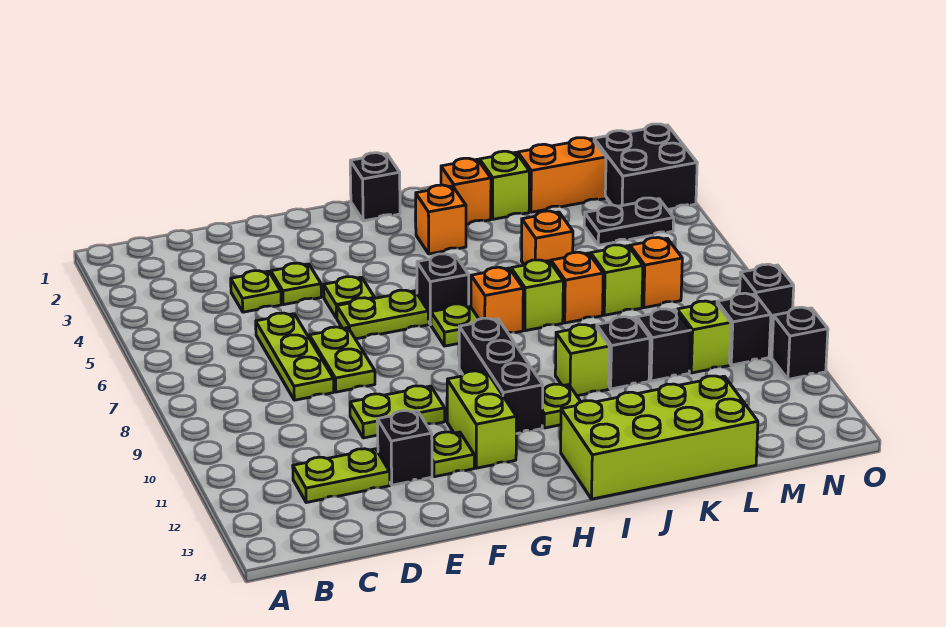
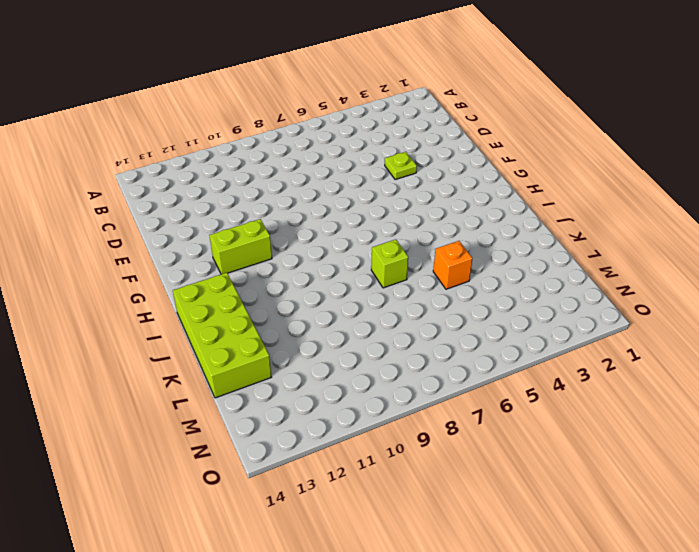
none -> lime plate C12:D12 level 1
none -> lime plate D4 level 1
none -> lime plate D6:D8 level 1
none -> lime plate E7:E8 level 1

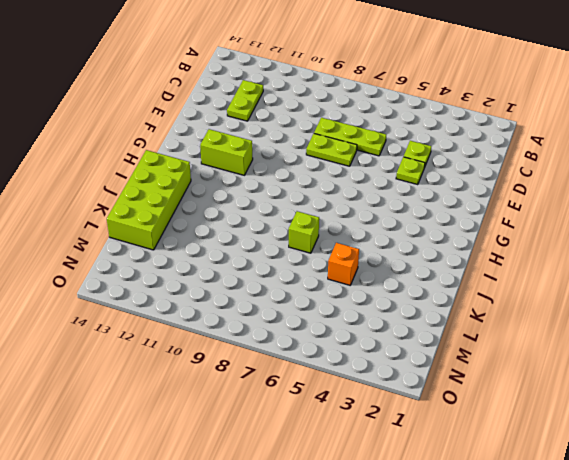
none -> lime plate E10:F10 level 1
none -> black brick E12 level 1
none -> lime plate F5 level 1
none -> lime plate F6:G6 level 1

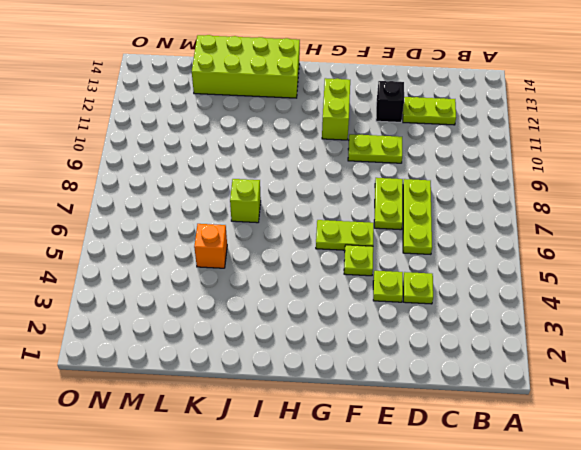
none -> lime plate F12 level 1
none -> black brick H1 level 1
none -> black brick H6 level 1
none -> lime plate H7 level 1

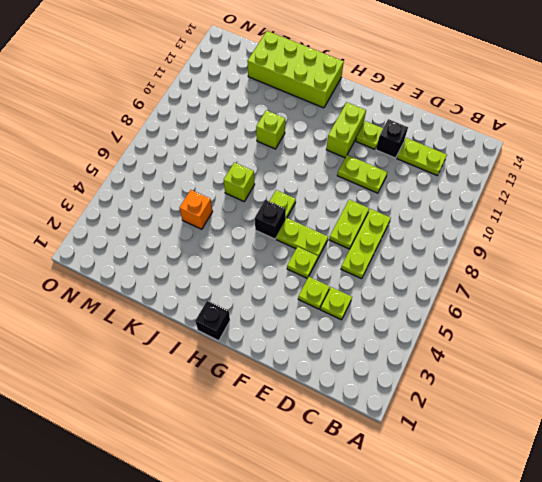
none -> black brick H9:H11 level 1
none -> orange brick I3 level 1
none -> orange brick I7 level 1
none -> lime plate I11 level 1

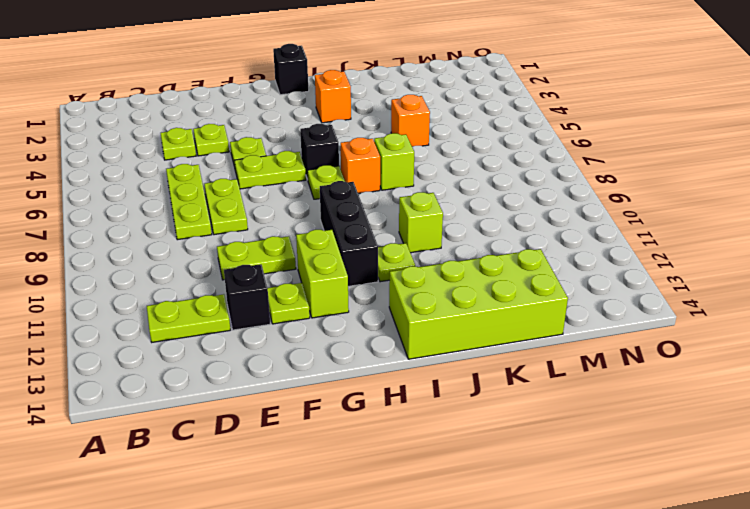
none -> orange brick J2 level 1
none -> lime brick K2 level 1
none -> orange brick K7 level 1
none -> black brick K10 level 1

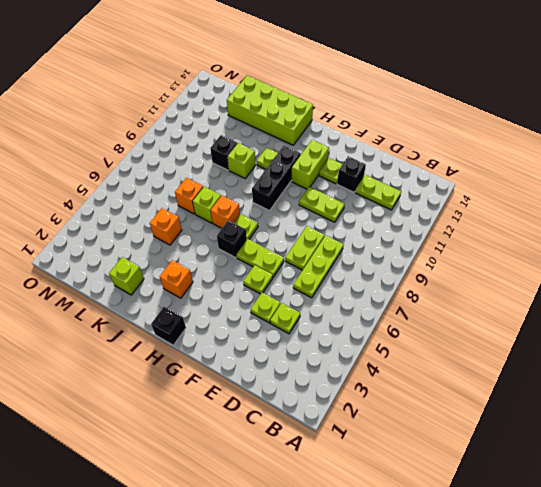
none -> orange brick J2 level 1
none -> orange brick L2:M2 level 1
none -> lime brick L7 level 1
none -> black brick L10 level 1

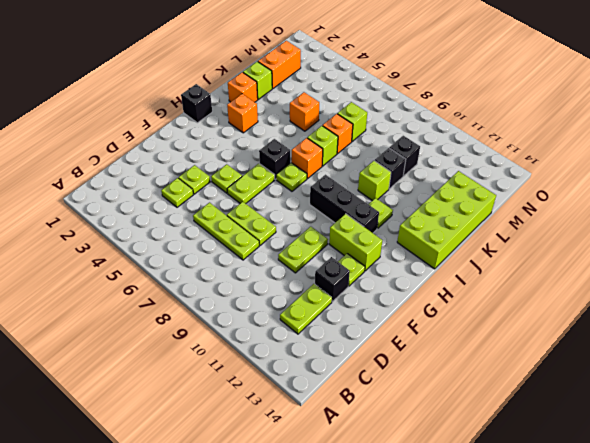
none -> black plate M4:N4 level 1
none -> orange brick M7 level 1
none -> lime brick M10 level 1
none -> black brick N2:O3 level 1

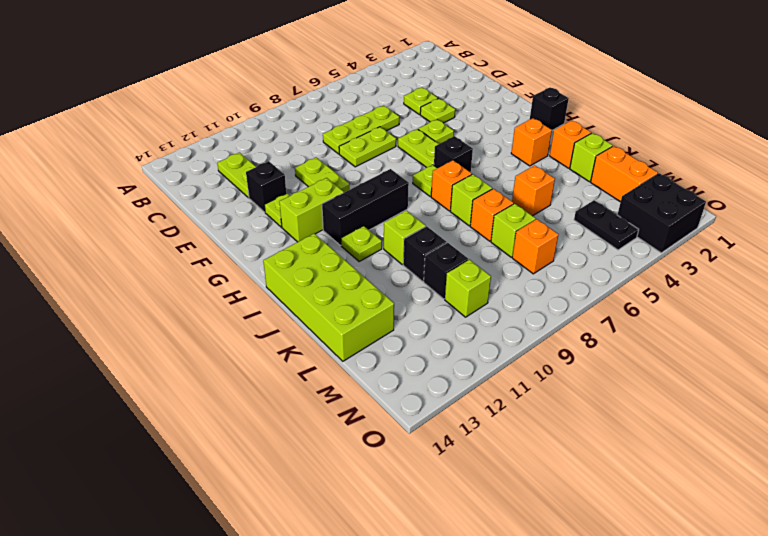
none -> black brick N10 level 1
none -> black brick O9 level 1
none -> black brick O11 level 1

